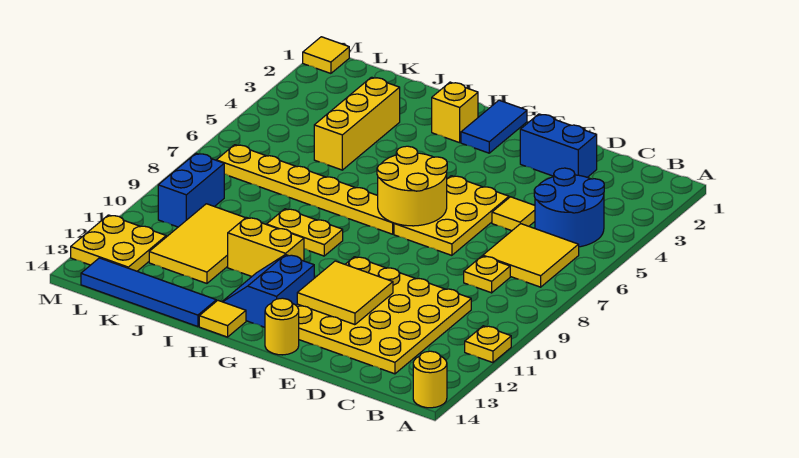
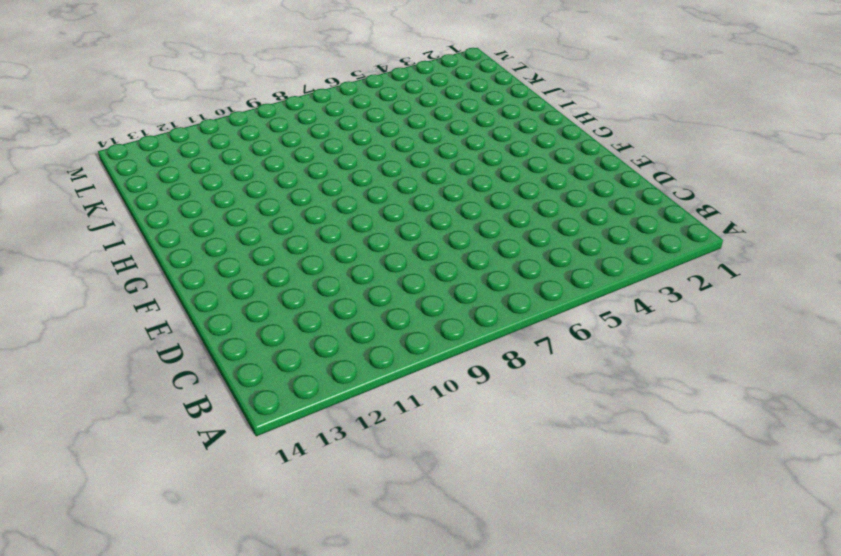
none -> yellow plate A11 level 1
none -> yellow round brick A14 level 1
none -> blue round brick B4:C5 level 1

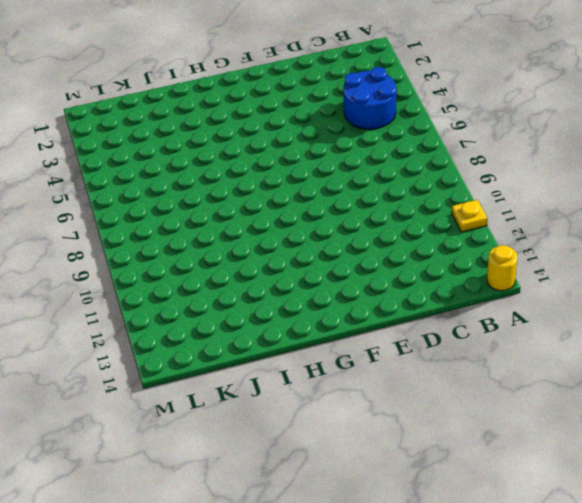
none -> yellow tile B6:C7 level 1
none -> yellow plate C8 level 1
none -> yellow plate C10:F13 level 1

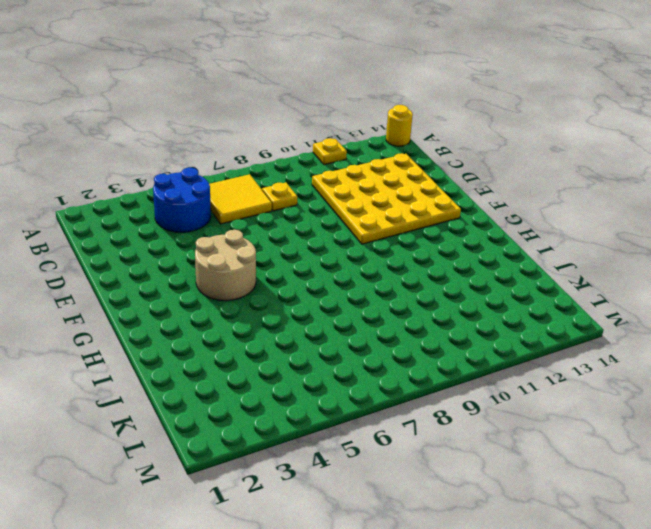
tan round brick F4:G5 level 1 -> yellow plate E5:F7 level 1
none -> blue brick D2:E2 level 1
none -> yellow tile D5 level 1
none -> yellow round brick F14 level 1

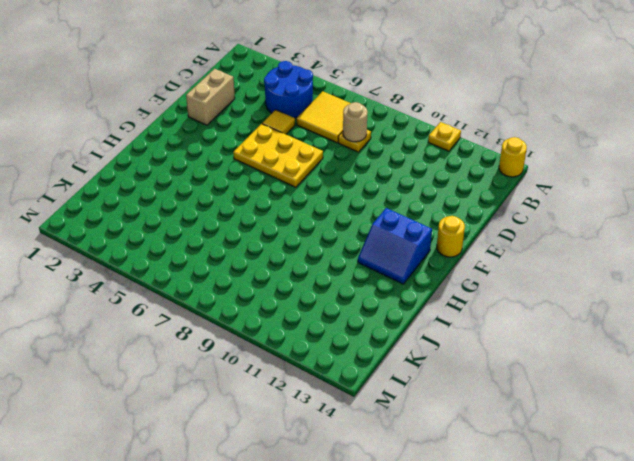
tan round brick C8 level 2 -> none
tan brick D2:E2 level 1 -> blue brick D2:E2 level 1
none -> yellow plate C10:F13 level 1
none -> blue tile G1:G2 level 1
none -> yellow plate G7:L7 level 1

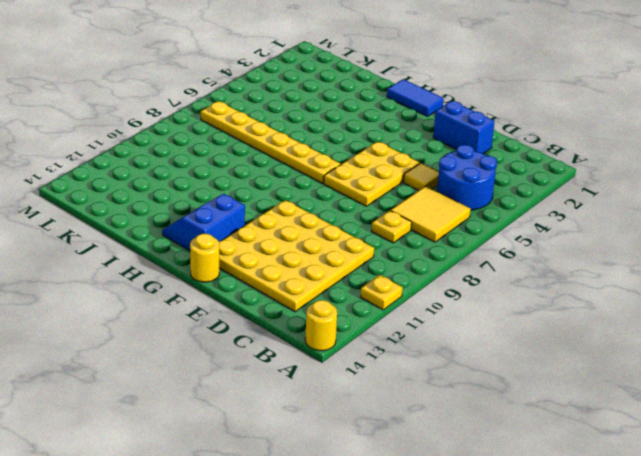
blue tile G1:H1 level 1 -> blue tile G1:G2 level 1
none -> yellow brick H2 level 1
none -> yellow plate H9:I9 level 1
none -> yellow brick H11:I11 level 1

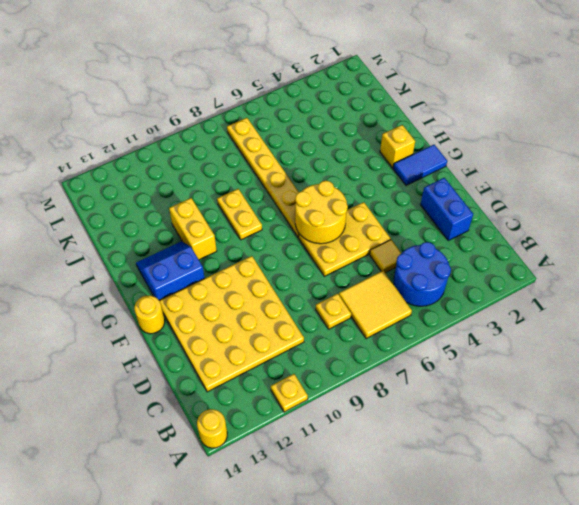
none -> yellow tile H14 level 1
none -> blue tile I14:L14 level 1
none -> yellow brick J3:J5 level 1

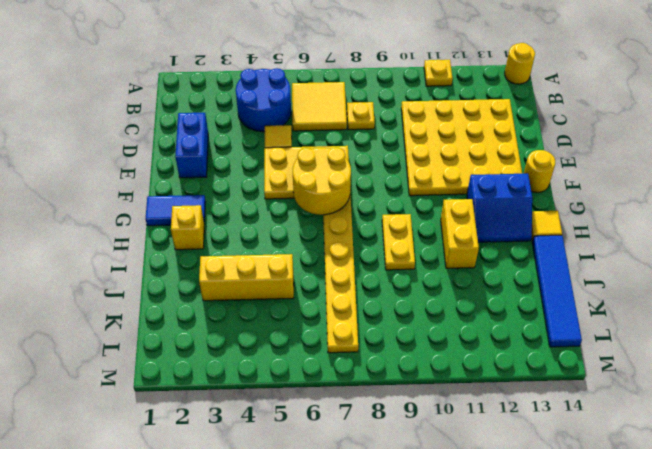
none -> yellow tile J10:K12 level 1
none -> blue brick L9:L10 level 1
none -> yellow plate L12:M13 level 1

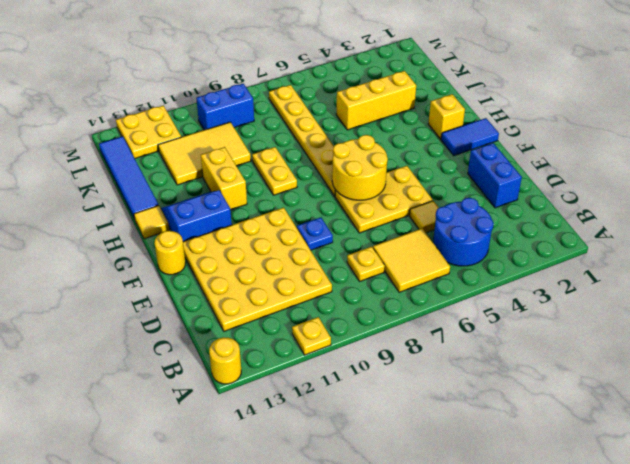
blue plate E9 level 1 -> none
none -> yellow tile M1 level 1
none -> yellow tile E11:F12 level 2

